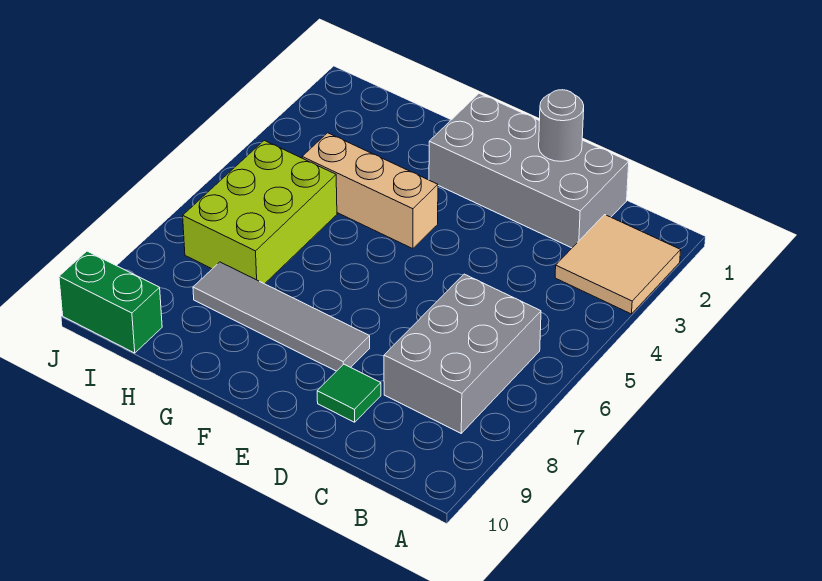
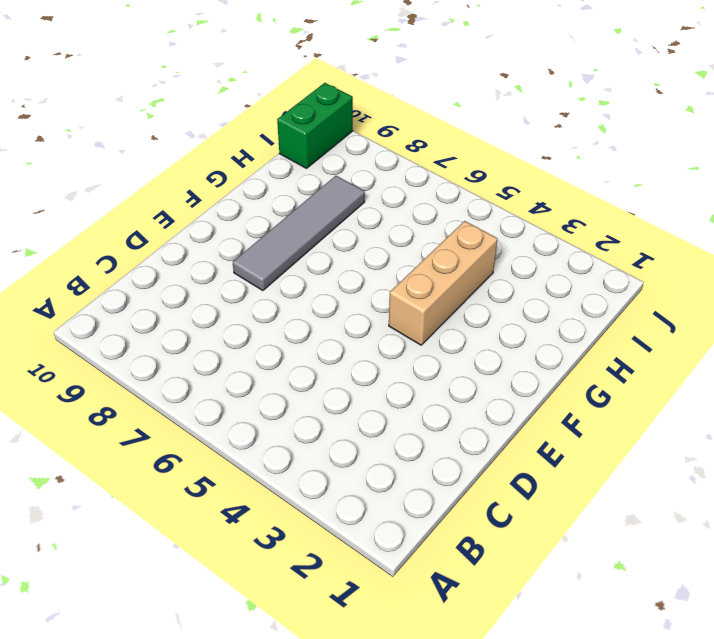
none -> tan tile A2:B3 level 1
none -> grey brick B6:C8 level 1

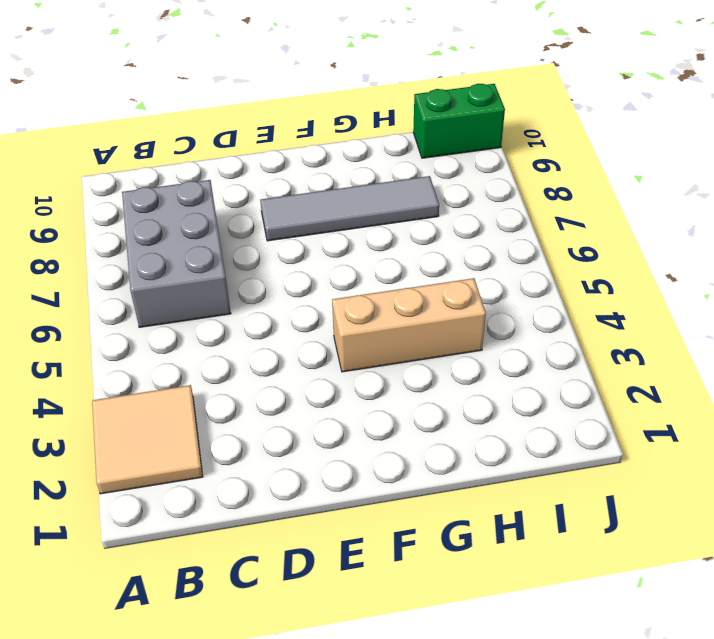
none -> grey brick C1:F2 level 1
none -> green tile D9 level 1

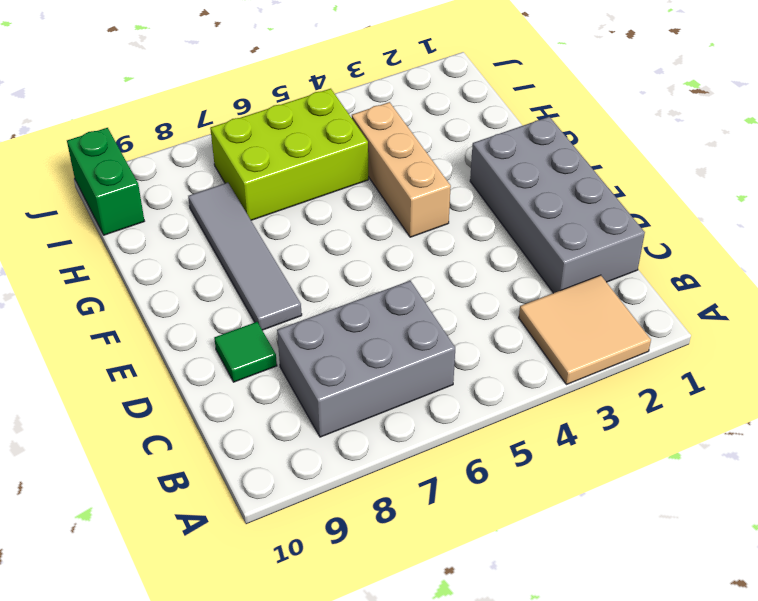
none -> grey round brick D1 level 2

